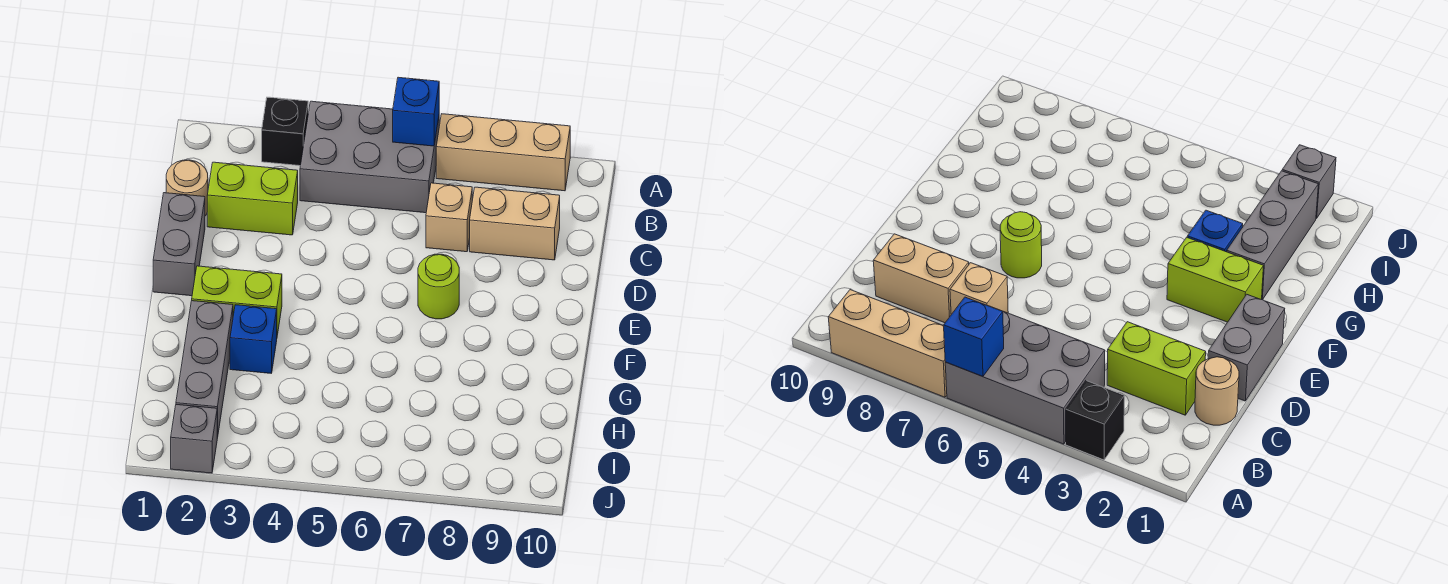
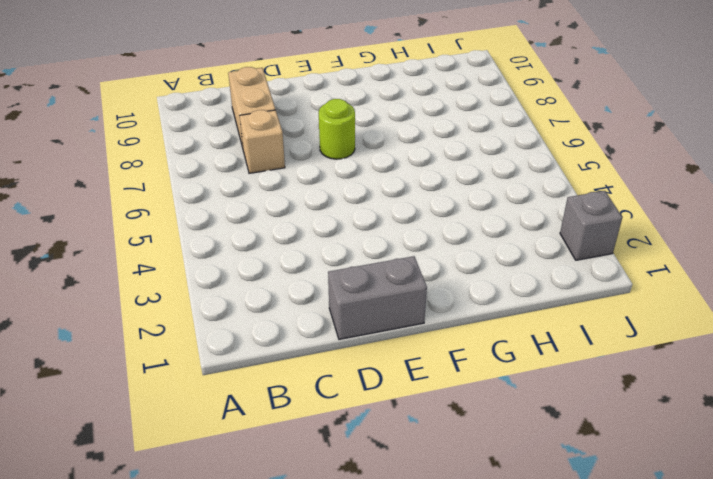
none -> black brick A3 level 1
none -> grey brick A4:B6 level 1
none -> tan brick A7:A9 level 1

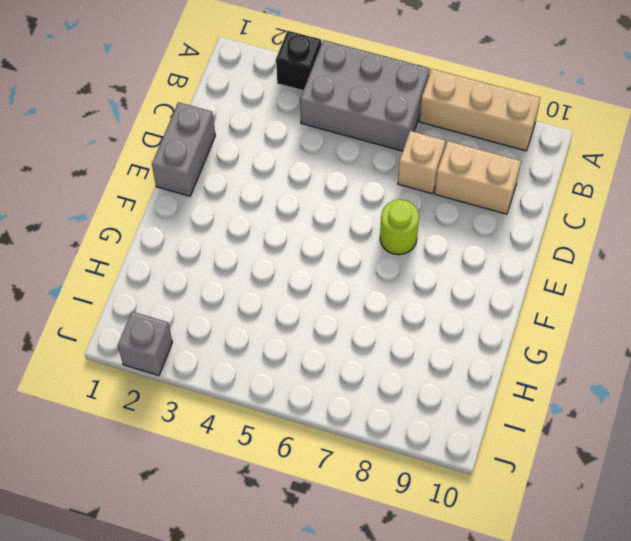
none -> tan round brick C1 level 1
none -> lime brick C2:C3 level 1
none -> lime brick F2:F3 level 1

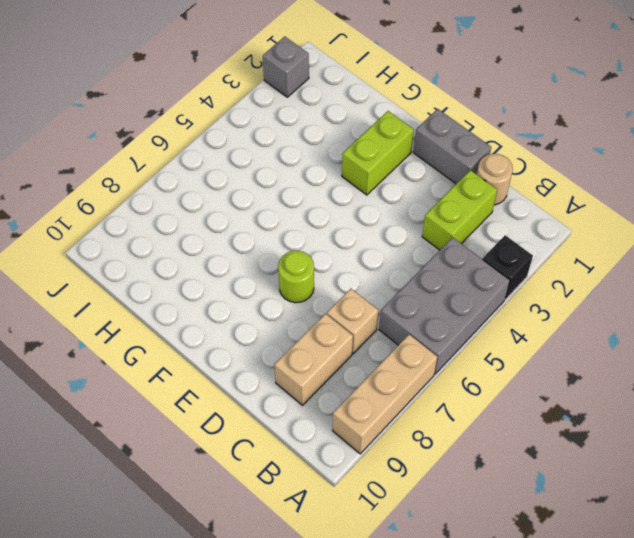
none -> grey brick G2:I2 level 1
none -> blue brick G3 level 1
none -> blue brick A6 level 2

